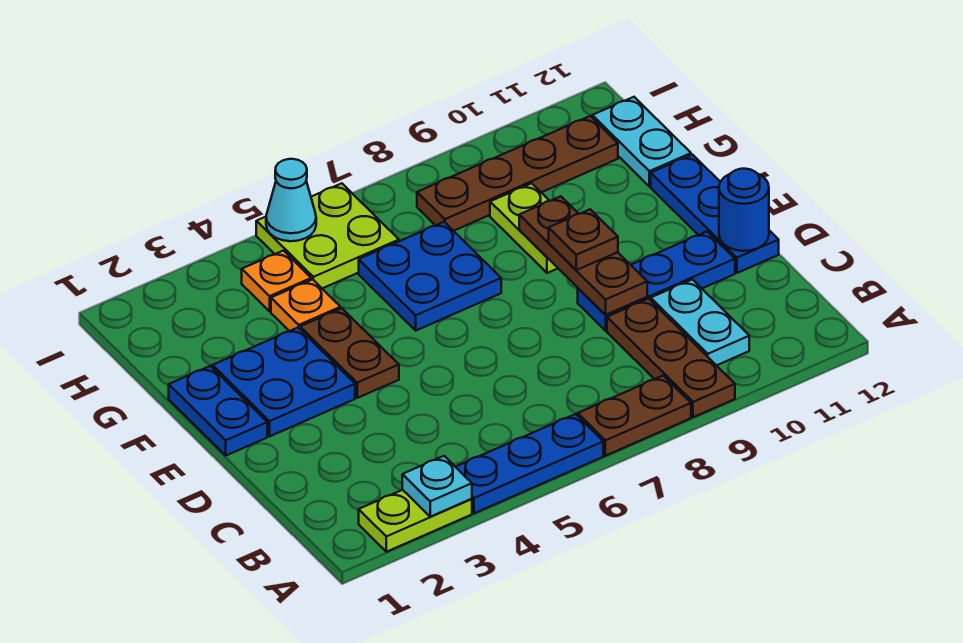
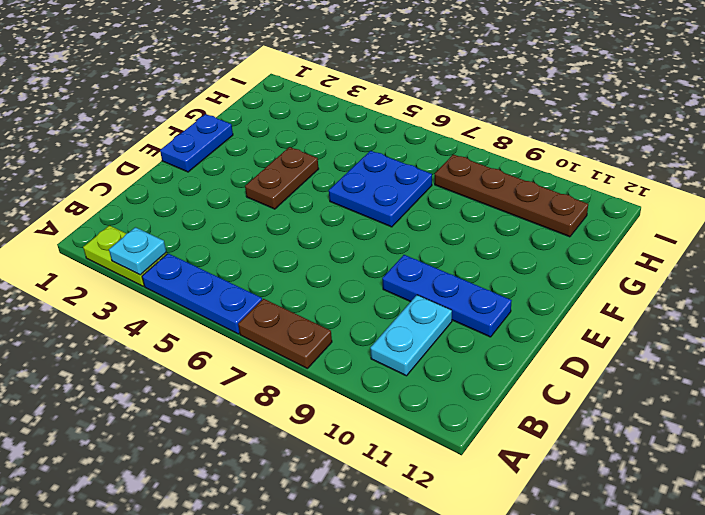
none -> brown plate A9:C9 level 1
none -> blue plate D12:F12 level 1
none -> blue plate E2:F3 level 1

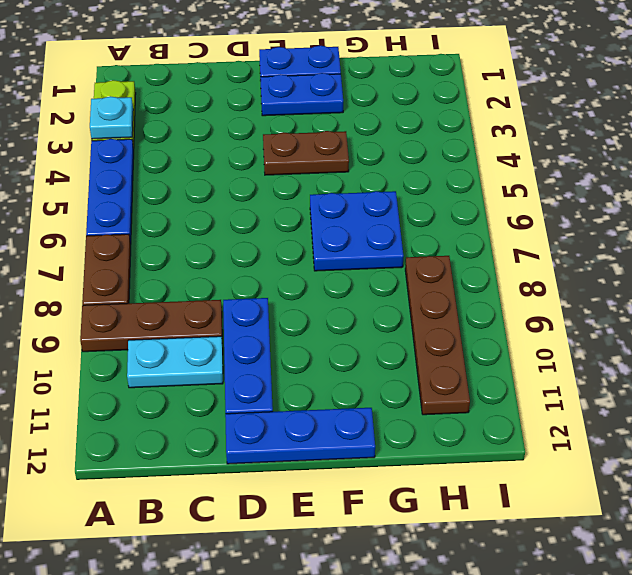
blue plate E2:F2 level 1 -> blue plate E2:F3 level 1
none -> lime plate F9:G9 level 1
none -> orange plate G4 level 1
none -> cyan plate G12:H12 level 1

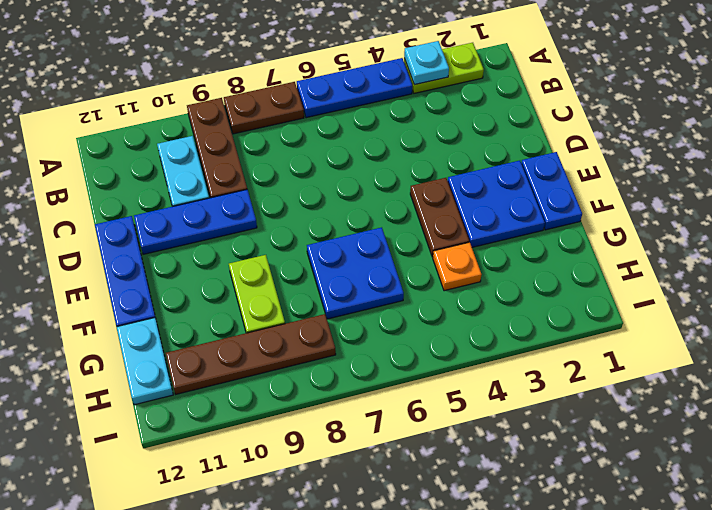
none -> orange plate H4 level 1
none -> lime plate H5:I6 level 1
none -> brown plate D9:F9 level 2

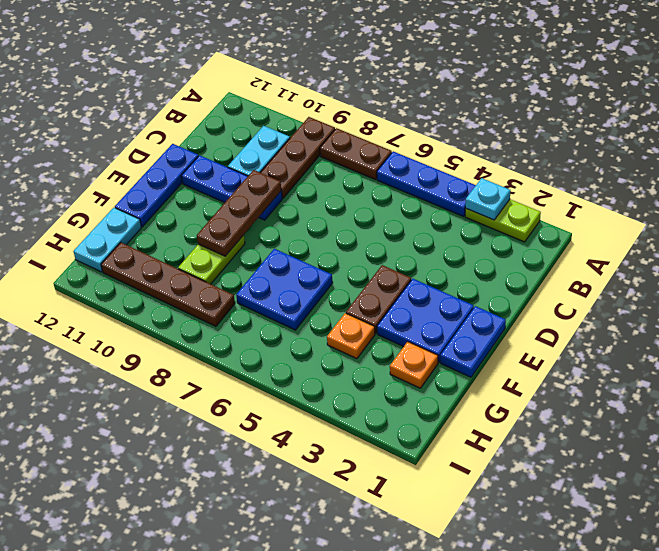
orange plate G2 level 1 -> orange plate H4 level 1
none -> lime plate H5:I6 level 1
none -> blue round brick D12 level 2
none -> cyan cone I5 level 2

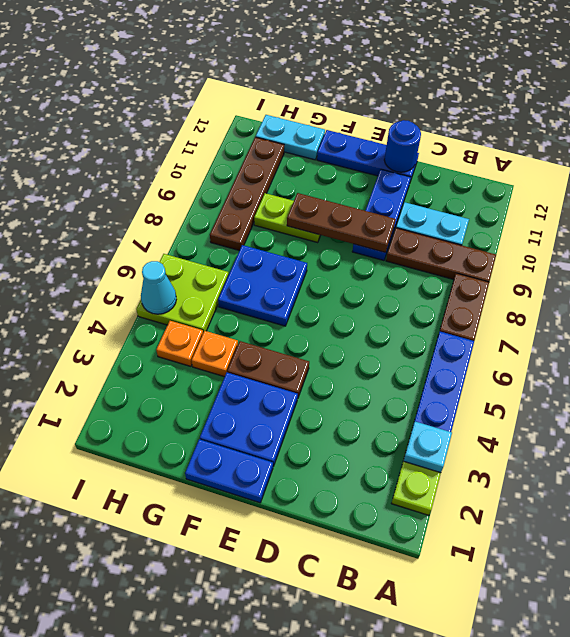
none -> brown plate E9 level 3

